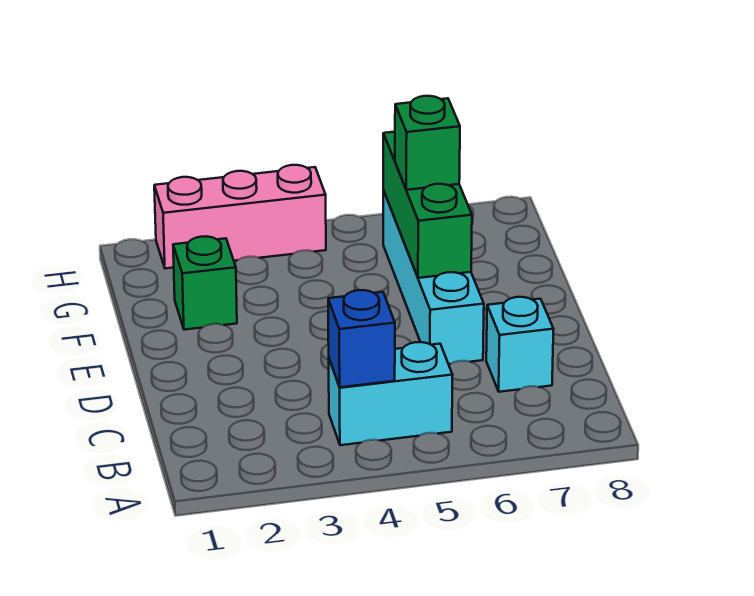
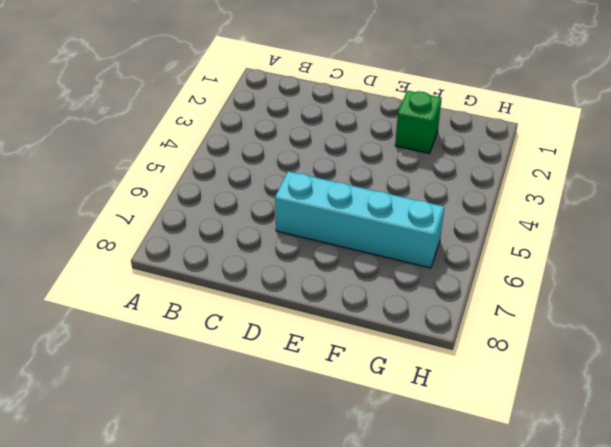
none -> cyan brick B4:B5 level 1
none -> cyan brick C7 level 1

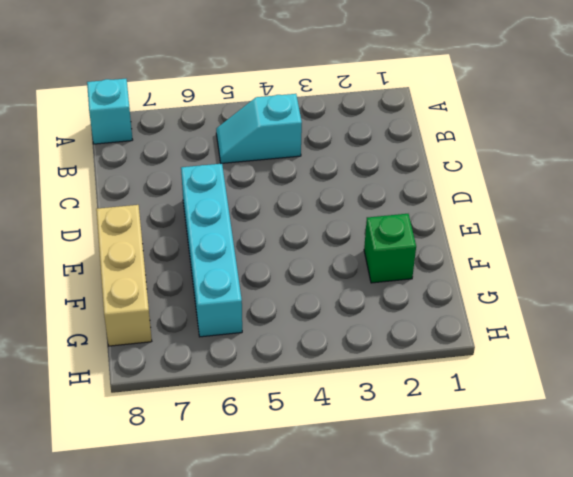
cyan brick A8 level 1 -> cyan brick C7 level 1
cyan slope B4:B5 level 1 top 4 -> cyan brick B4:B5 level 1
tan brick E8:G8 level 1 -> none
none -> pink brick H2:H4 level 1
none -> blue brick B4 level 2

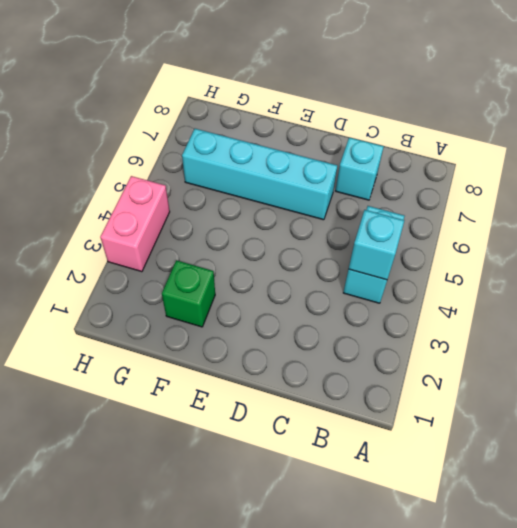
cyan brick B4 level 2 -> blue brick B4 level 2
pink brick H3:H4 level 1 -> pink brick H2:H4 level 1
none -> green brick E6:G6 level 2
none -> green brick F6 level 3

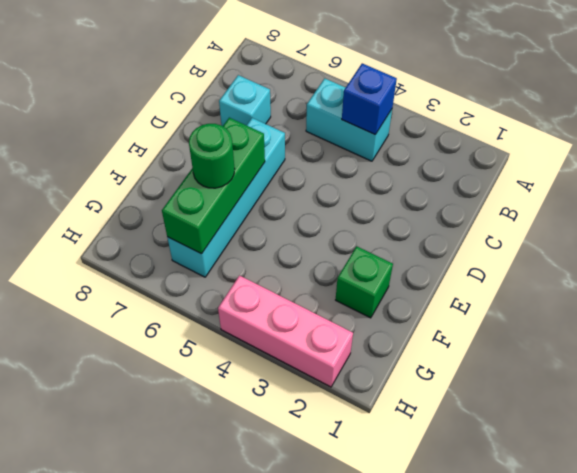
green round brick F6 level 3 -> green brick F6 level 3

